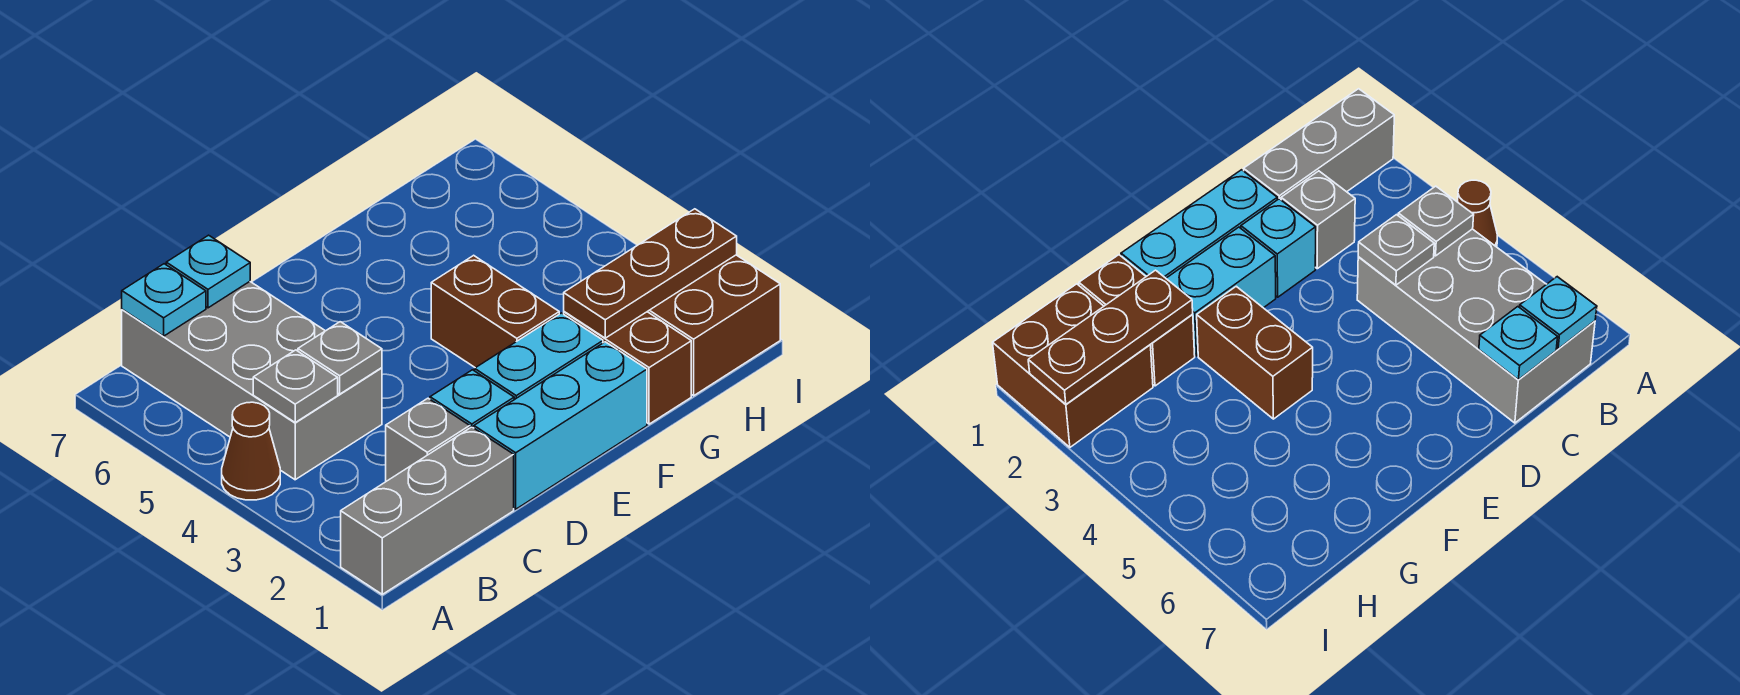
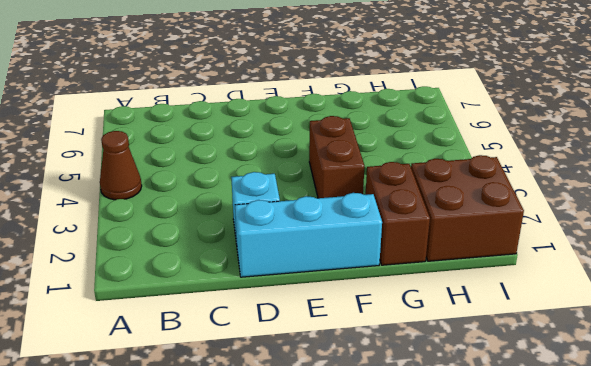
none -> grey brick A1:C1 level 1
none -> grey brick B4:C7 level 1
none -> grey brick C2 level 1

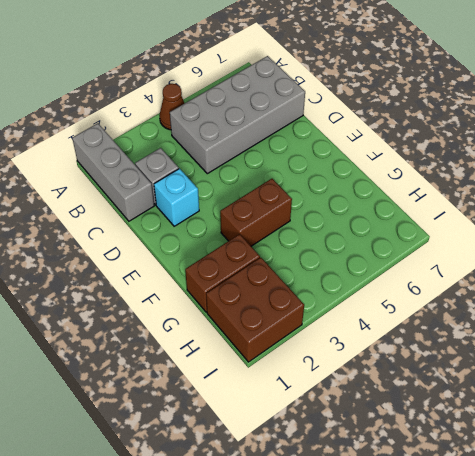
none -> cyan brick D1:F1 level 1
none -> cyan brick E2:F2 level 1
none -> grey plate B4 level 2

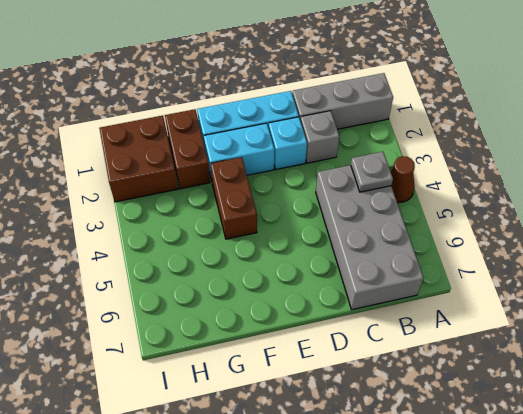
none -> cyan plate B7 level 2
none -> grey plate C4 level 2
none -> cyan plate C7 level 2

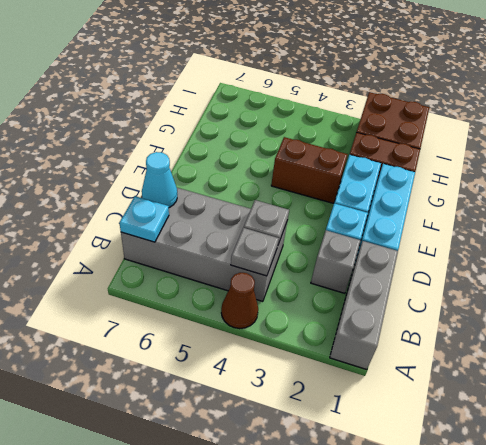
cyan cone C7 level 2 -> cyan plate C7 level 2
none -> brown plate G2:I2 level 2

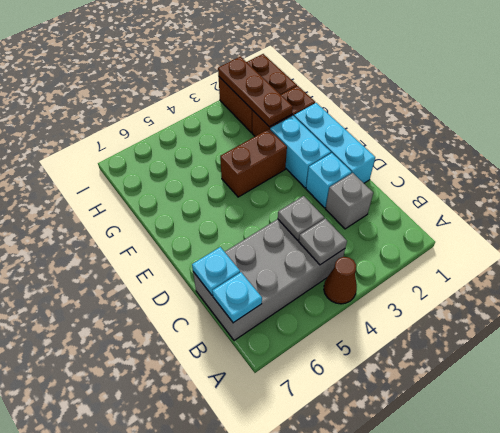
none -> grey brick A1:C1 level 1

